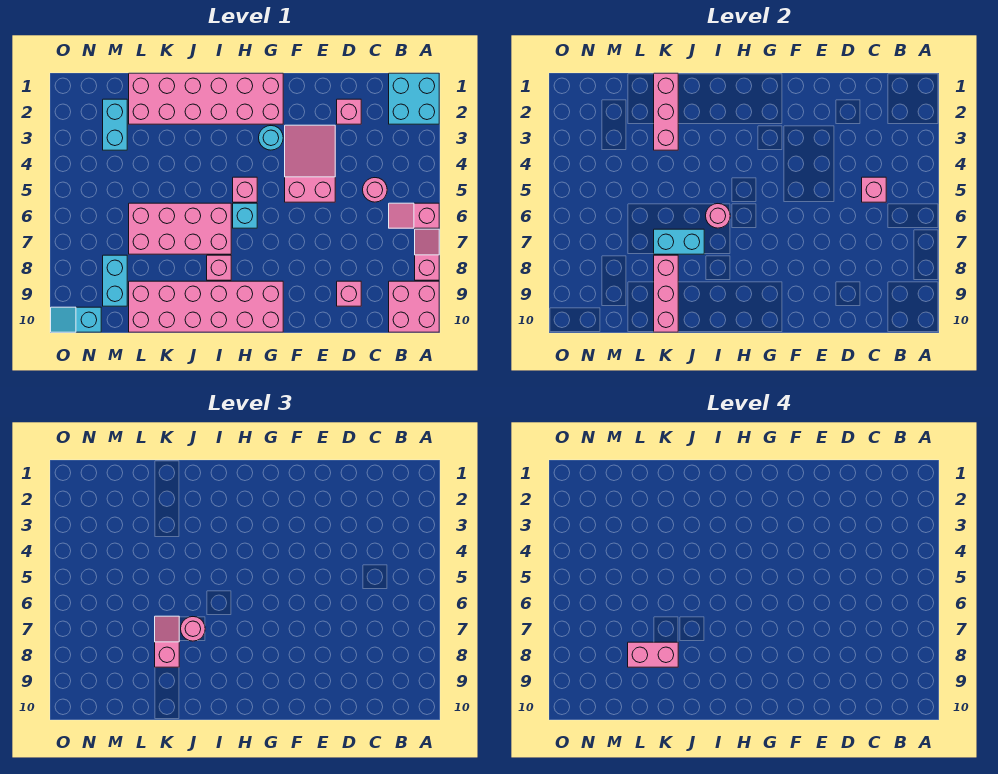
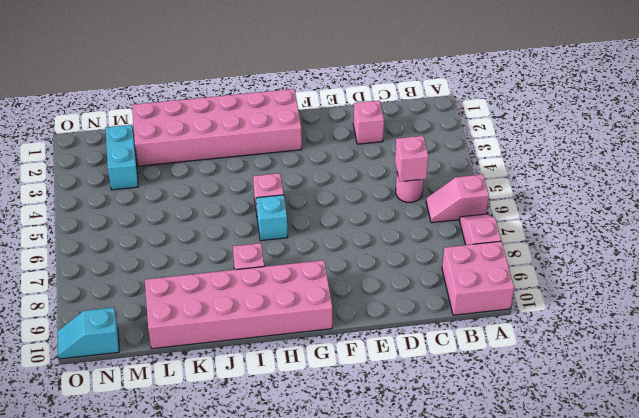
none -> cyan brick A1:B2 level 1
none -> pink brick D9 level 1
none -> pink slope E3:F5 level 1 top 5

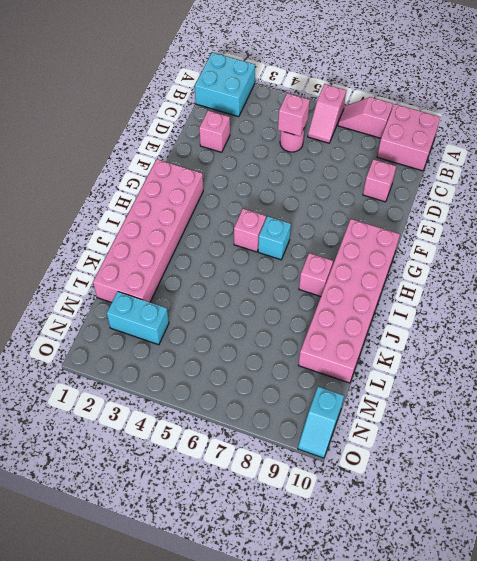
none -> pink slope E3:F5 level 1 top 5
none -> cyan round brick G3 level 1
none -> pink brick I6:L7 level 1

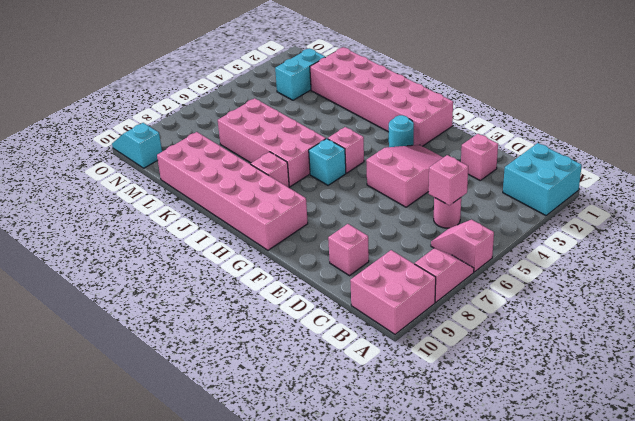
none -> cyan brick M8:M9 level 1
none -> pink round brick I6 level 2
none -> cyan brick J7:K7 level 2

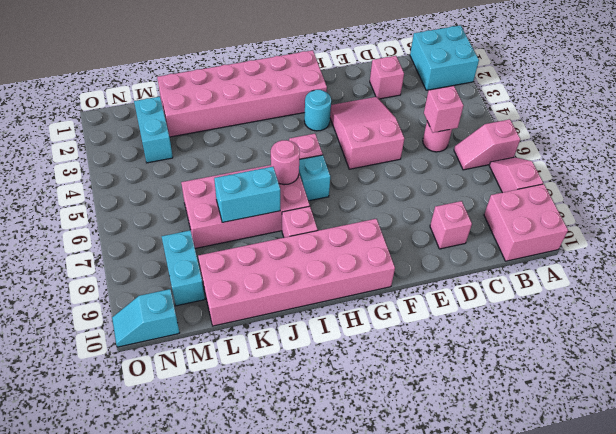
none -> pink brick K1:K3 level 2
none -> pink brick K8:K10 level 2
none -> pink round brick J7 level 3

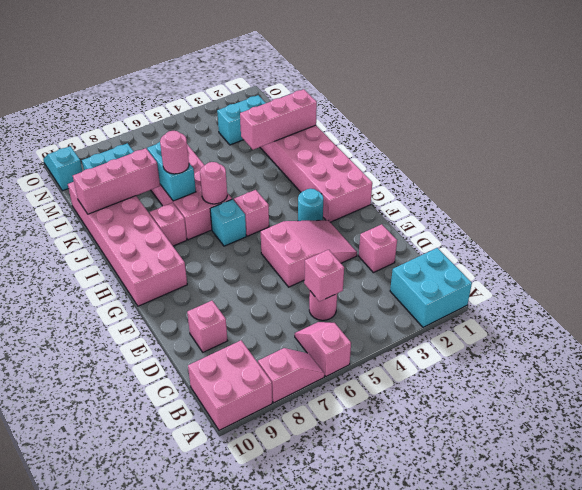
none -> pink slope K7:K8 level 3 top 8
none -> pink brick K8:L8 level 4

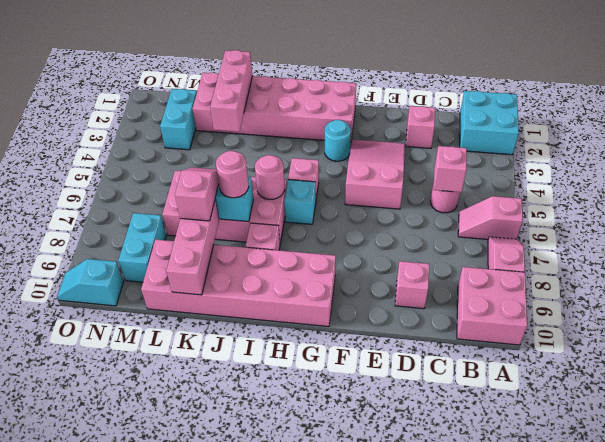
none -> pink brick K8:L8 level 4

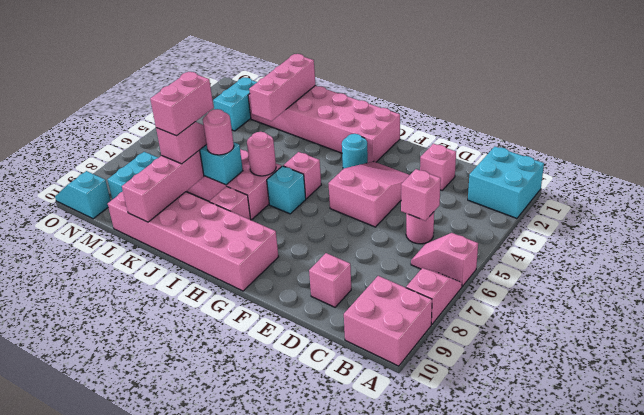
pink brick K7:K8 level 4 -> pink brick K8:L8 level 4

